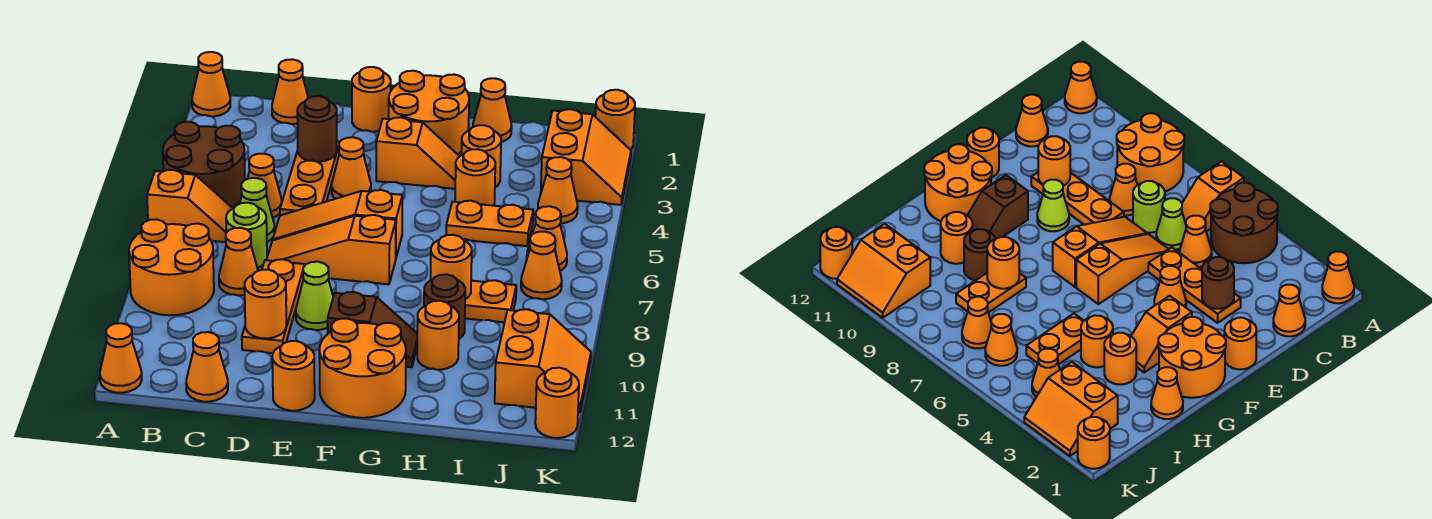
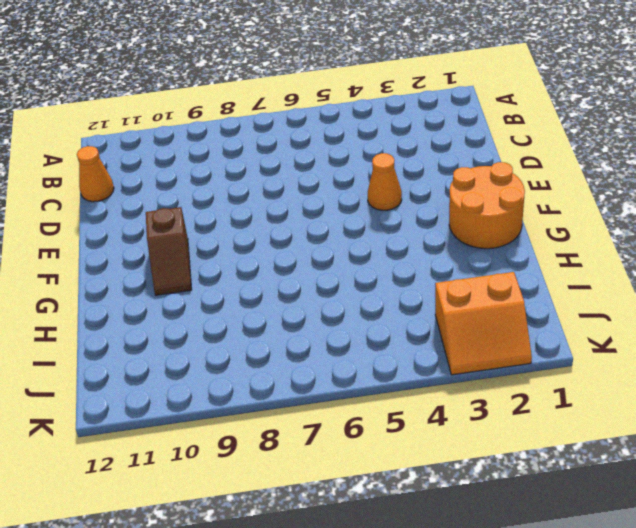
none -> orange cone A1 level 1
none -> brown round brick A4:B5 level 1
none -> orange slope A6:B6 level 1 top A
none -> orange round brick A8:B9 level 1

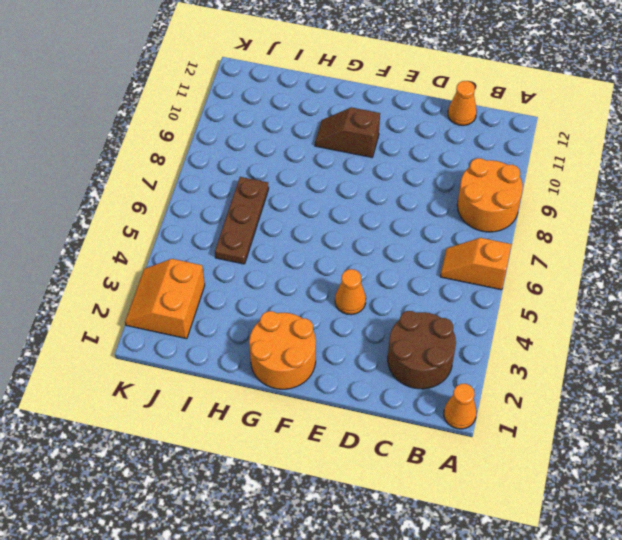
brown round brick B2:C3 level 1 -> brown round brick A4:B5 level 1
brown plate I5:I7 level 1 -> orange plate H5:I5 level 1
none -> orange cone A12 level 1
none -> orange cone C1 level 1
none -> orange cone C5 level 1
none -> lime cone C6 level 1

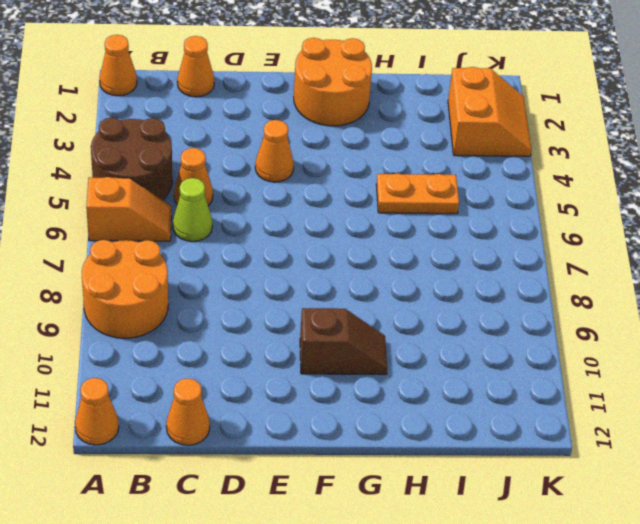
none -> lime round brick C7 level 1
none -> orange cone C8 level 1
none -> orange plate D3:D5 level 1
none -> orange slope D6:F6 level 1 top F

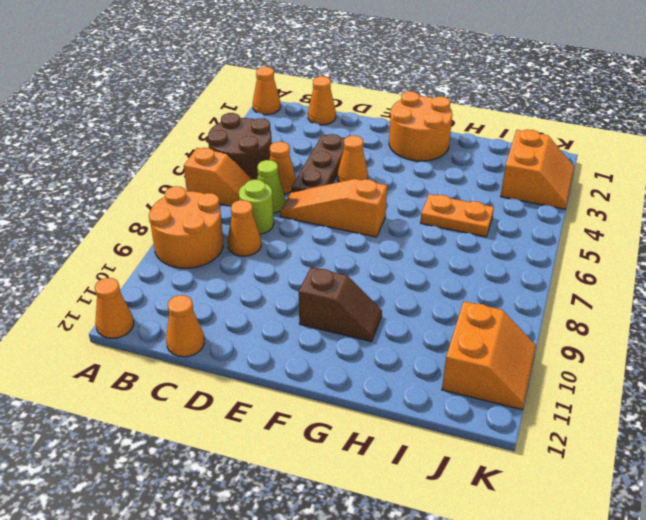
brown plate D3:D5 level 1 -> orange plate D3:D5 level 1
none -> orange slope D7:F7 level 1 top F
none -> orange plate D8:D10 level 1
none -> orange round brick E1 level 1
none -> lime cone E9 level 1

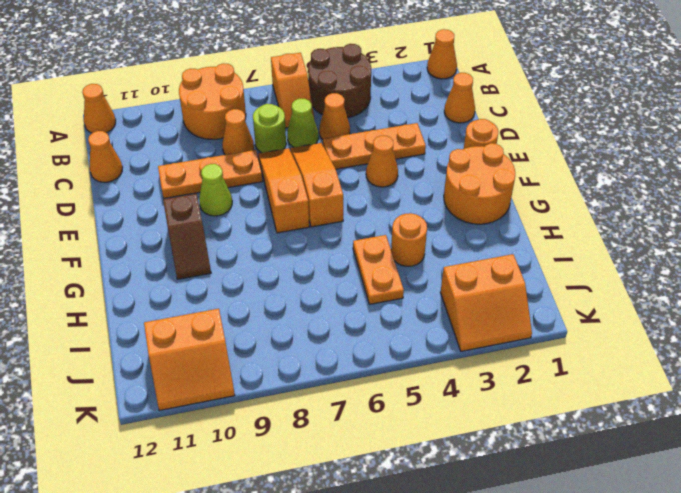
none -> orange round brick E12 level 1
none -> orange slope F3:G3 level 1 top F
none -> orange round brick F11:G12 level 1
none -> orange cone H1 level 1

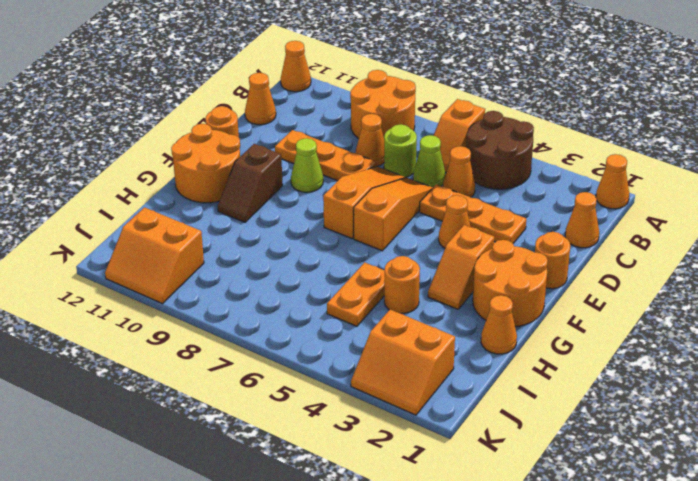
none -> orange round brick H3 level 1
none -> orange plate H8:I8 level 1
none -> brown round brick H9 level 1
none -> orange round brick H10 level 1

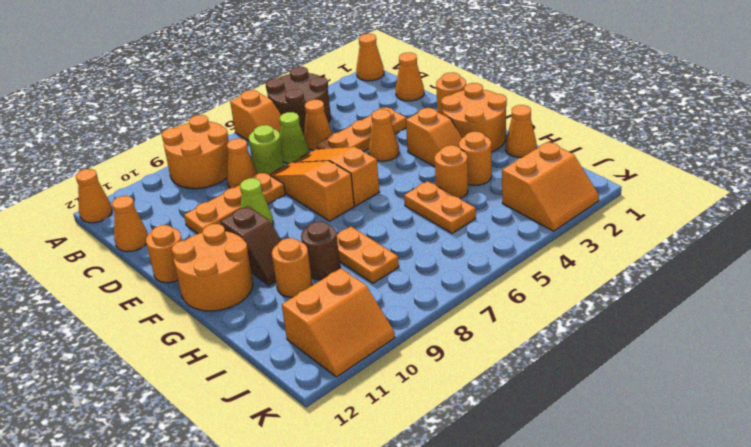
none -> orange cone J4 level 1
none -> orange cone J6 level 1
none -> orange cone J7 level 1
none -> orange round brick K1 level 1

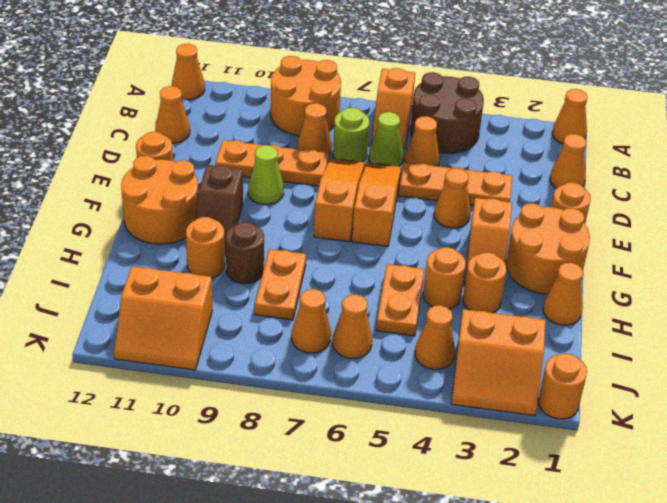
none -> orange round brick K12 level 1
none -> brown round brick D3 level 2
none -> orange round brick D10 level 2
none -> orange round brick H8 level 2

